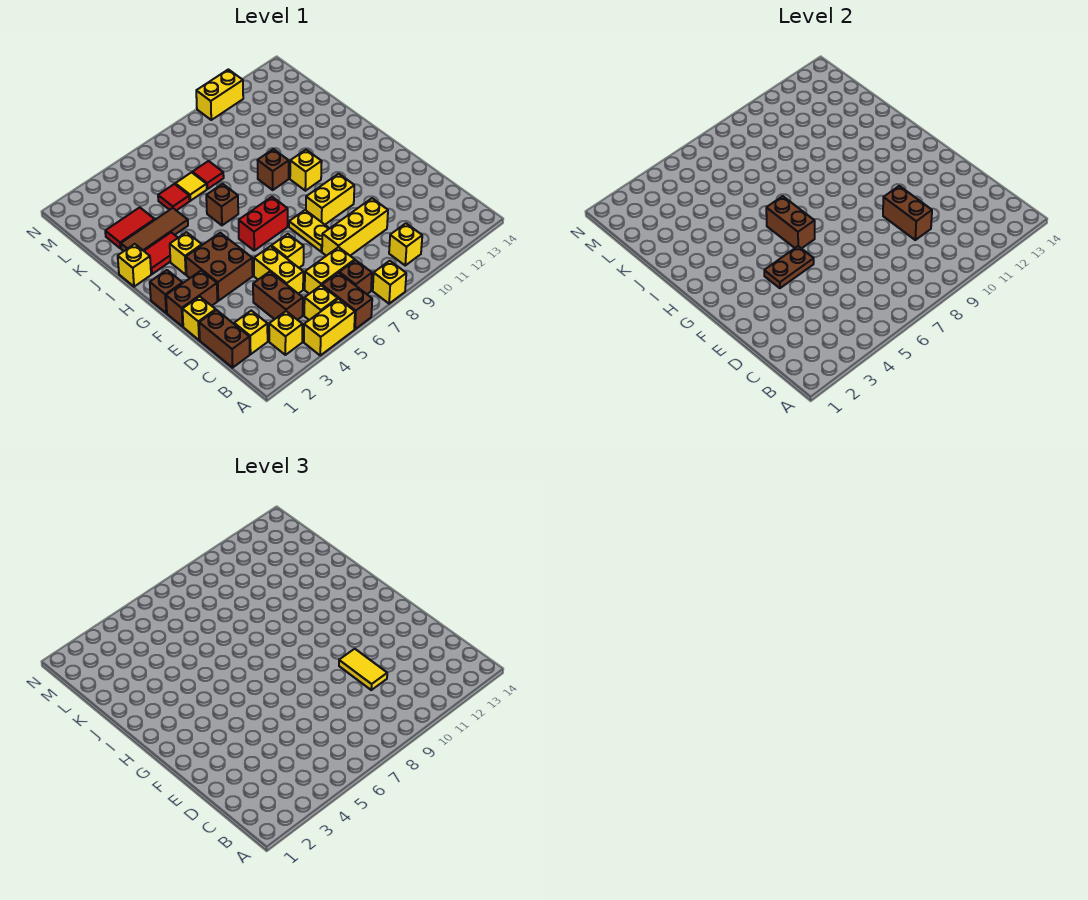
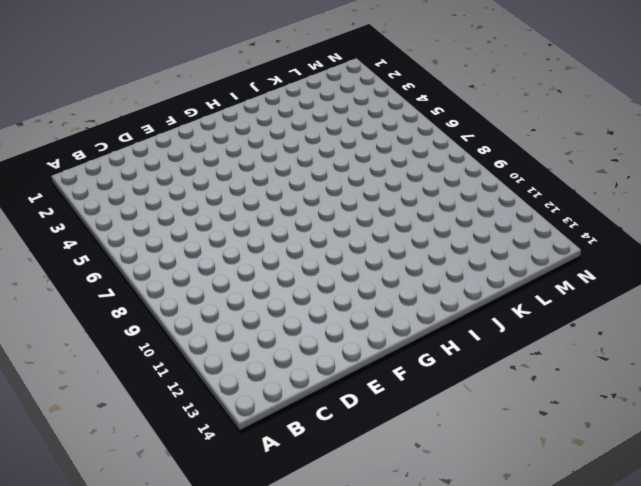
none -> yellow brick A4:A5 level 1
none -> brown brick A6:B6 level 1
none -> yellow brick A8 level 1
none -> yellow brick B3 level 1

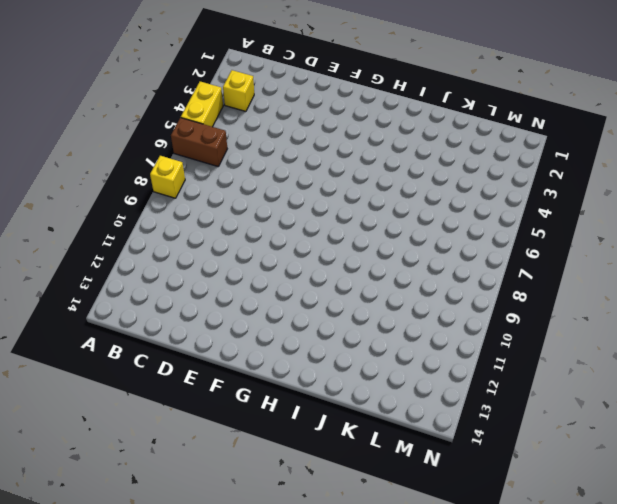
none -> yellow brick B5 level 1
none -> brown brick B7 level 1
none -> yellow brick B10 level 1
none -> brown brick C1:D1 level 1

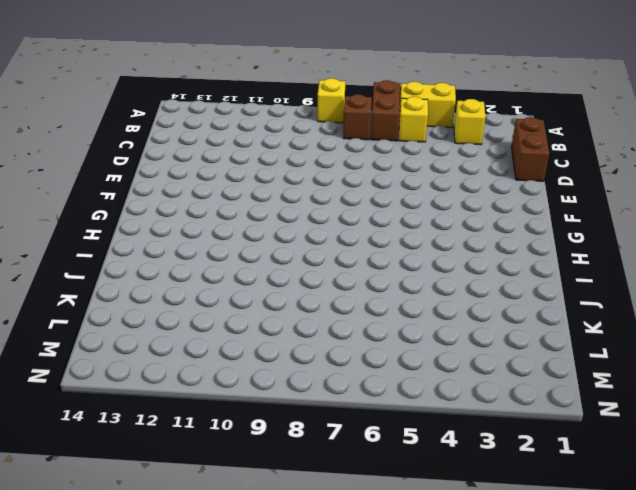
none -> yellow brick B10 level 1
none -> yellow brick C2 level 1
none -> brown brick C4:D4 level 1
none -> yellow brick C6:C7 level 1

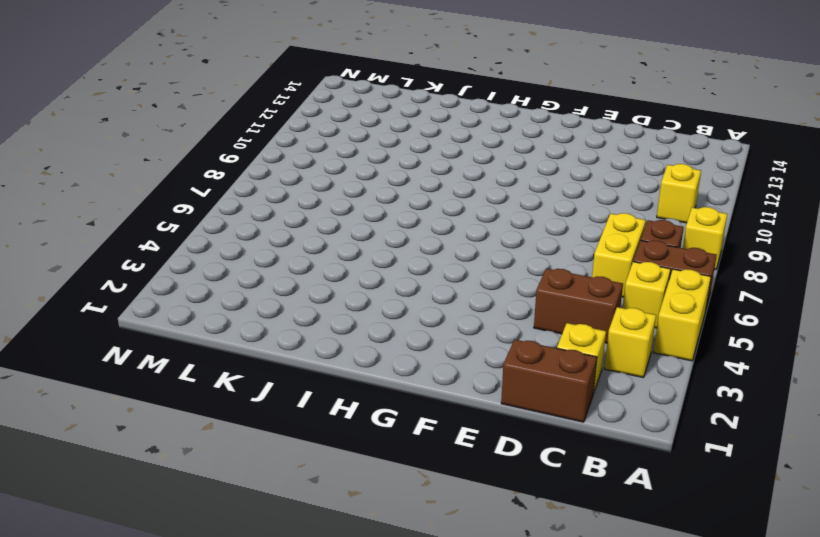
none -> yellow brick D5:E5 level 1
none -> yellow brick D8:D10 level 1
none -> yellow brick E1 level 1
none -> yellow brick E6 level 1

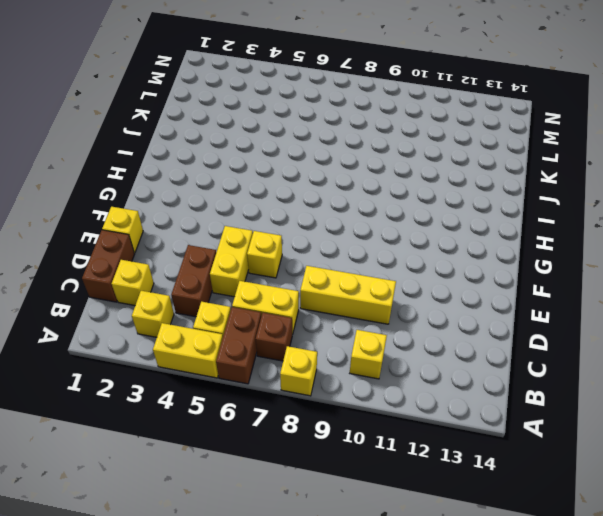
none -> yellow plate E8:F8 level 1
none -> brown brick F1:F2 level 1
none -> brown brick F3:G4 level 1
none -> yellow brick F9:F10 level 1

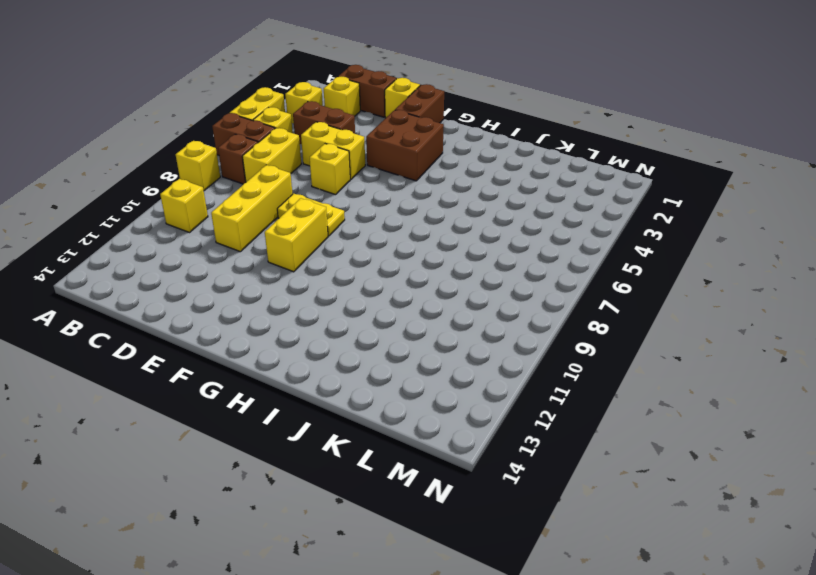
none -> brown brick G1 level 1
none -> red brick G6:G7 level 1
none -> yellow brick H3 level 1
none -> yellow brick H10 level 1

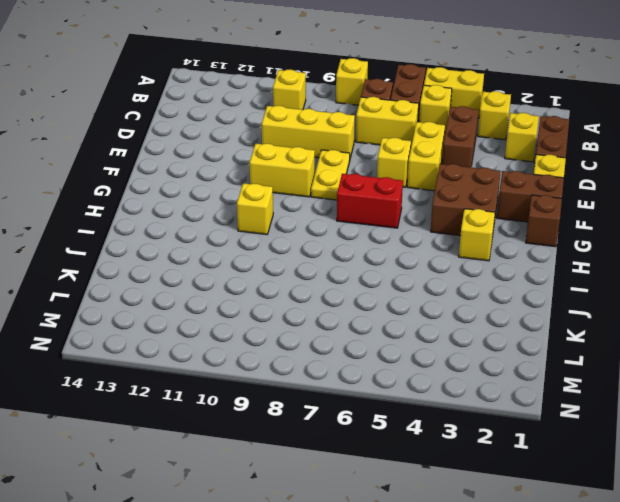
none -> yellow brick I1 level 1
none -> red tile I2:I3 level 1
none -> brown brick I6 level 1
none -> brown brick I9 level 1

